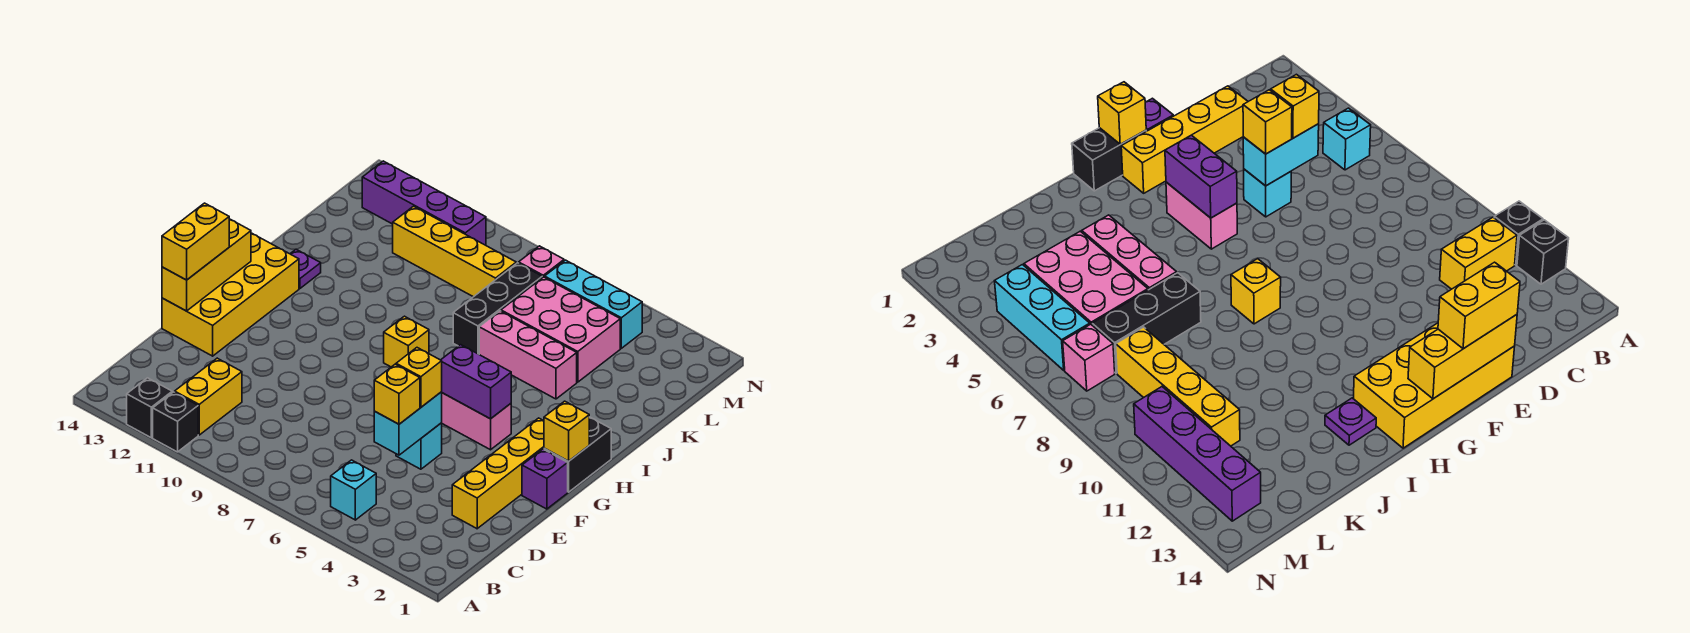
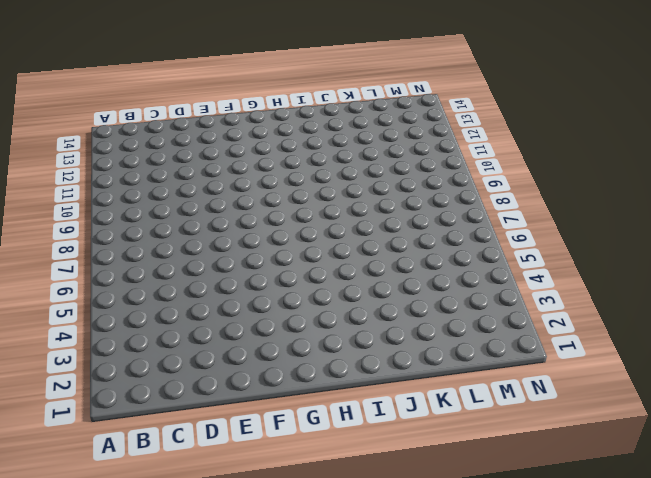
none -> black brick A11 level 1
none -> black brick A12 level 1
none -> cyan brick B5 level 1

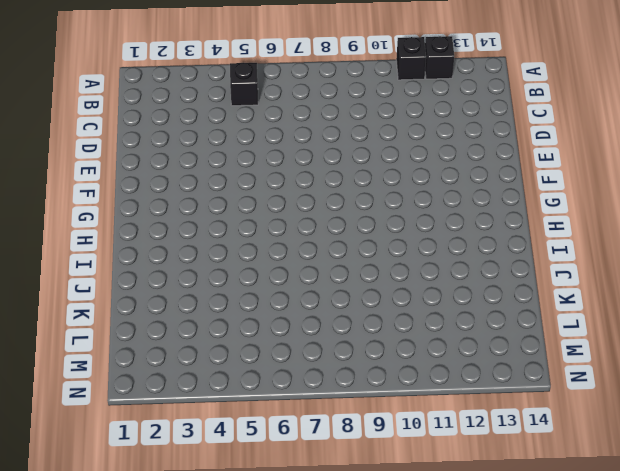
black brick B5 level 1 -> cyan brick B5 level 1
none -> yellow brick B11:C11 level 1
none -> yellow brick D2:G2 level 1
none -> cyan brick E5 level 1

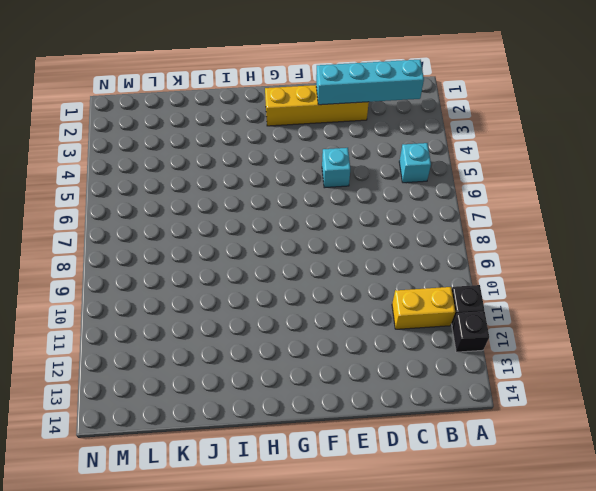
cyan brick B2:E2 level 2 -> none
none -> yellow brick E13:H14 level 1
none -> purple brick F1 level 1
none -> black brick G1:H1 level 1

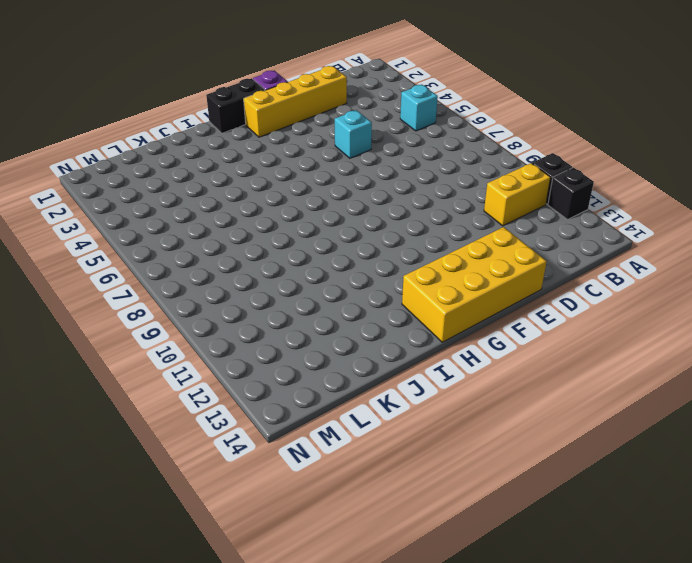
none -> pink brick G4:G5 level 1
none -> yellow brick H8 level 1
none -> purple plate I13 level 1

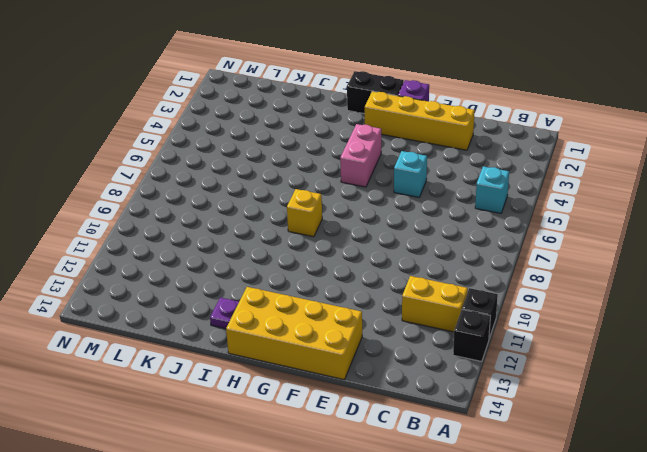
none -> pink brick J4:J6 level 1
none -> black brick J7:L7 level 1
none -> pink brick K4:L6 level 1

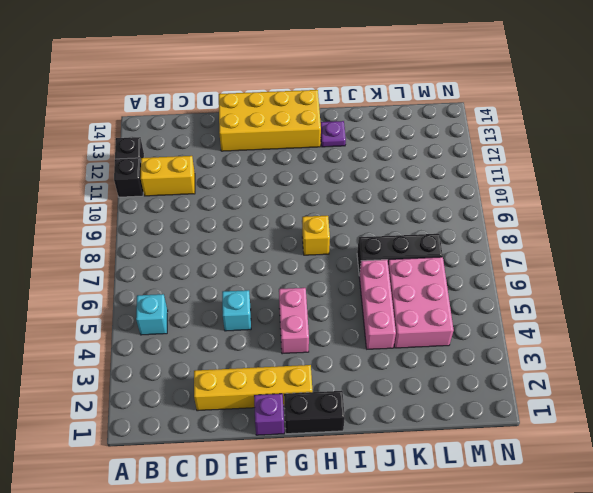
none -> yellow brick L8:L11 level 1
none -> cyan brick M4:M6 level 1
none -> pink brick M7 level 1

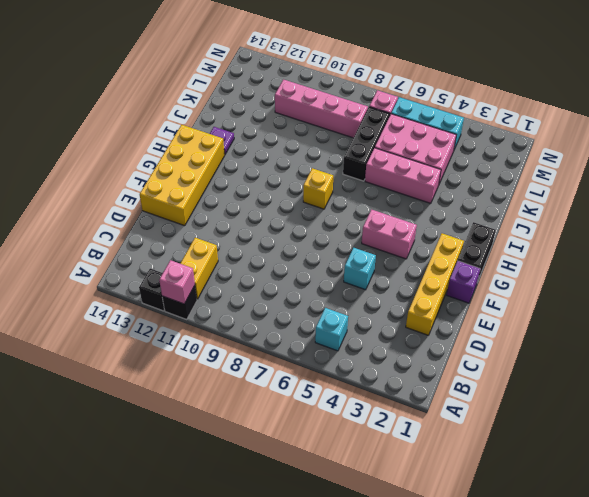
pink brick A11 level 2 -> none
pink brick L8:L11 level 1 -> yellow brick L8:L11 level 1
none -> purple brick M10:M13 level 1
none -> cyan brick D5:E5 level 2
none -> yellow brick E14:G14 level 2

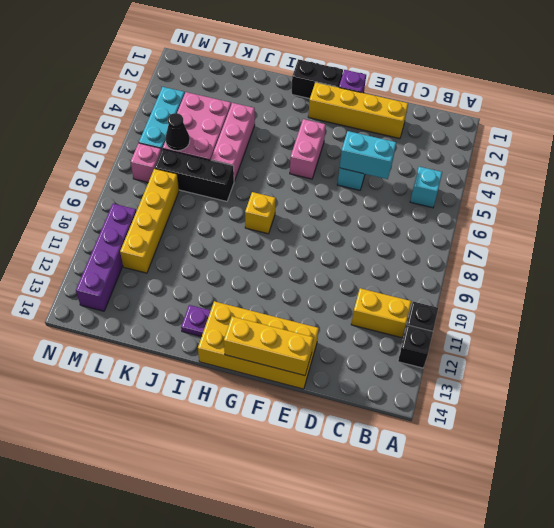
black cone L6 level 2 -> none
none -> yellow brick G1 level 2
none -> purple brick G4:G5 level 2
none -> yellow brick D5 level 3

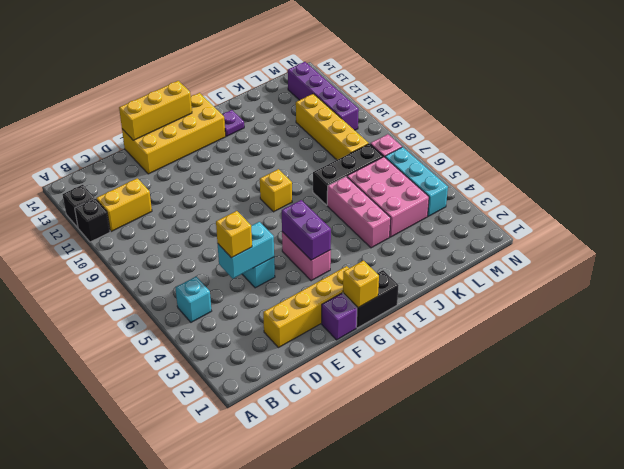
none -> yellow brick E5 level 3
none -> yellow brick E14:F14 level 3

